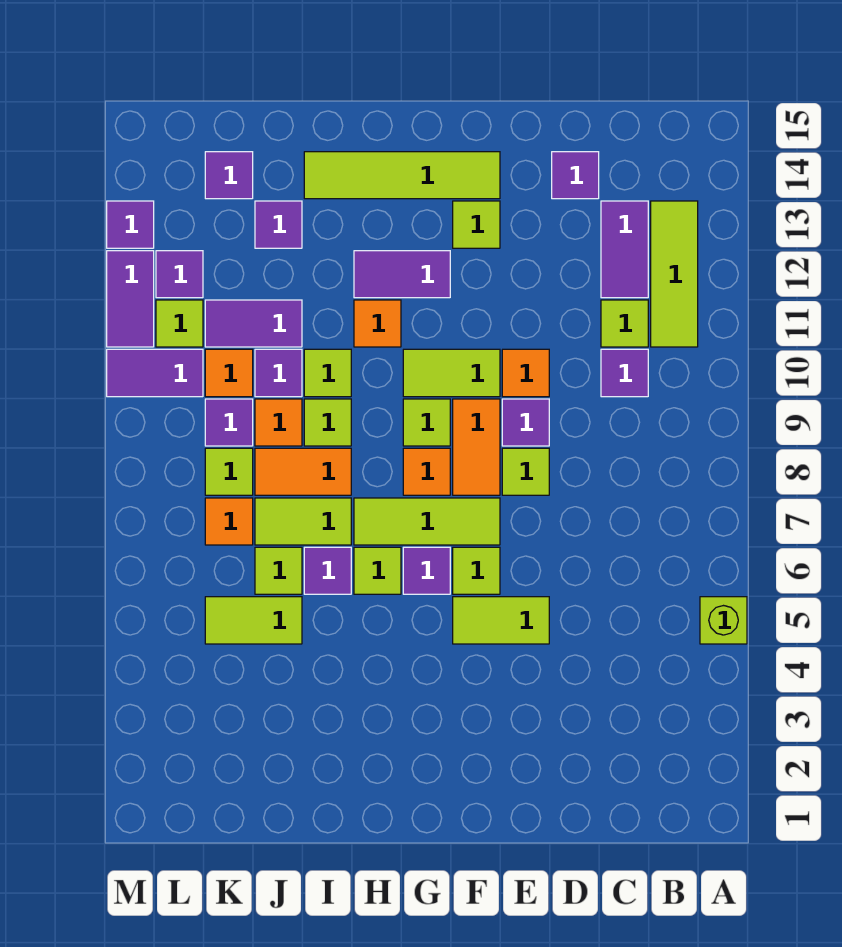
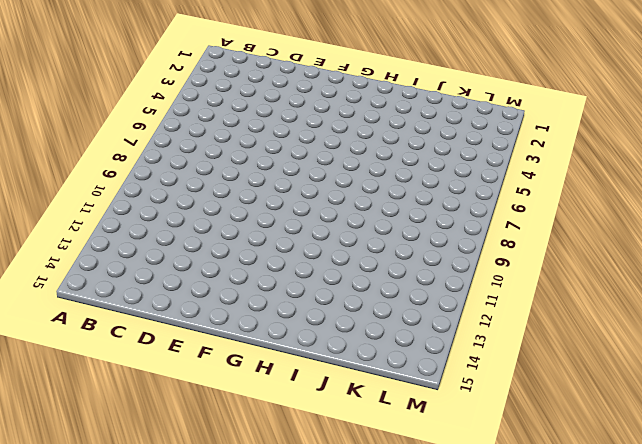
none -> lime brick A5 level 1
none -> lime tile B11:B13 level 1
none -> purple tile C10 level 1
none -> lime tile C11 level 1

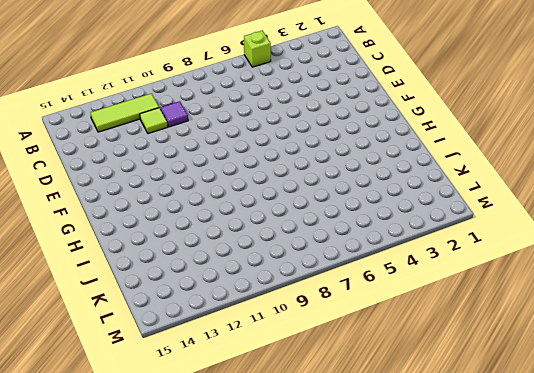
none -> purple tile C12:C13 level 1
none -> purple tile D14 level 1
none -> lime tile E5:F5 level 1
none -> lime tile E8 level 1

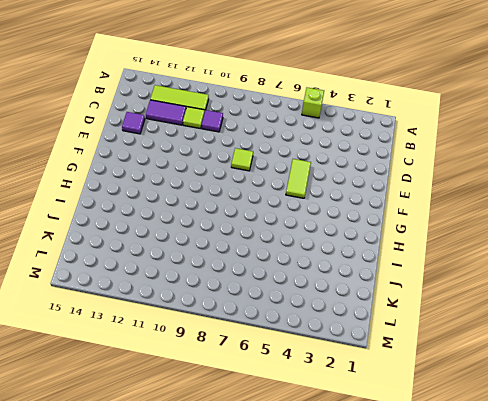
none -> purple tile E9 level 1
none -> orange tile E10 level 1
none -> lime tile F6 level 1
none -> lime tile F7:H7 level 1

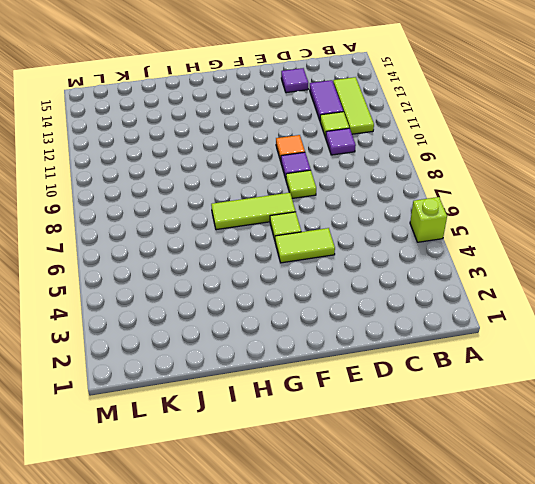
none -> orange tile F8:F9 level 1
none -> lime tile F10:G10 level 1
none -> lime tile F13 level 1
none -> lime tile F14:I14 level 1

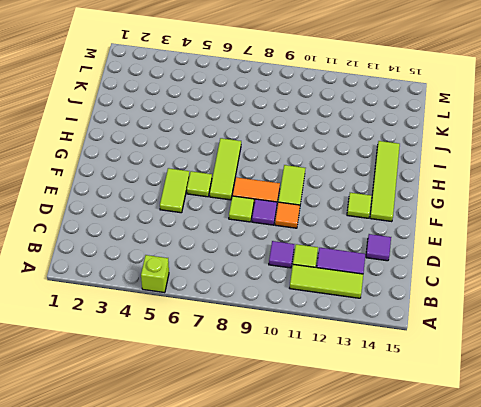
none -> purple tile G6 level 1
none -> orange tile G8 level 1
none -> lime tile G9 level 1
none -> purple tile G12:H12 level 1

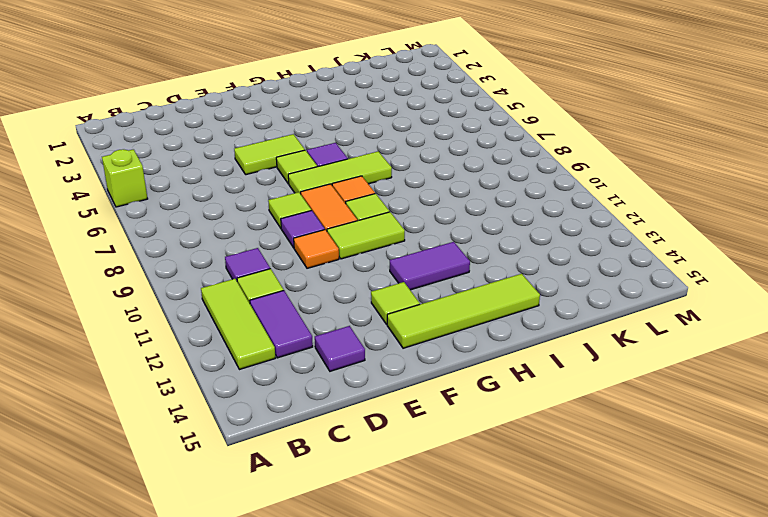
none -> lime tile H6 level 1
none -> orange tile H11 level 1
none -> purple tile I6 level 1
none -> lime tile I7:J7 level 1

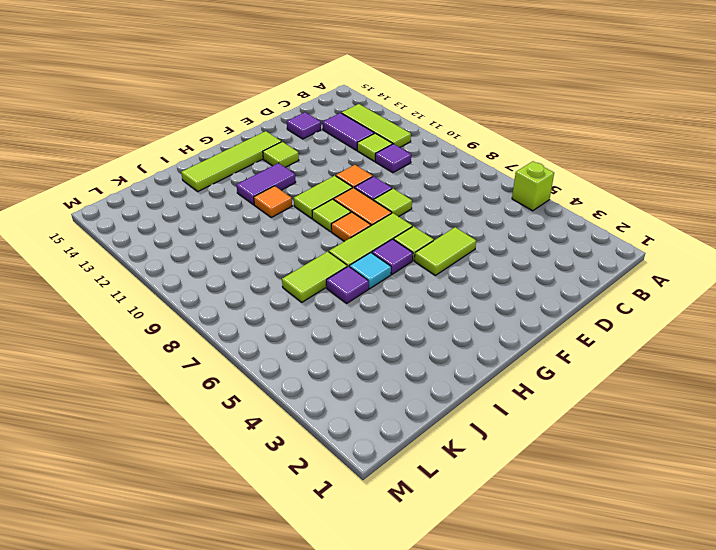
cyan tile H6 level 1 -> lime tile H6 level 1
none -> orange tile I8:J8 level 1
none -> lime tile I9 level 1
none -> lime tile I10 level 1
none -> lime tile J5:K5 level 1

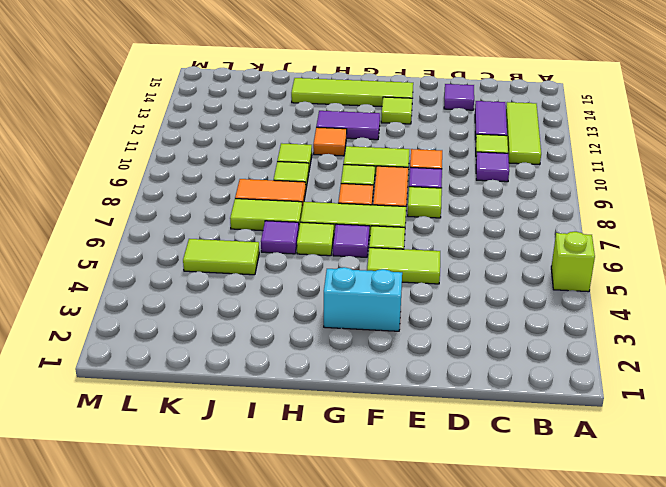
cyan brick F3:G3 level 1 -> none
none -> lime tile J6 level 1
none -> orange tile J9 level 1
none -> purple tile J10 level 1
none -> purple tile J11:K11 level 1

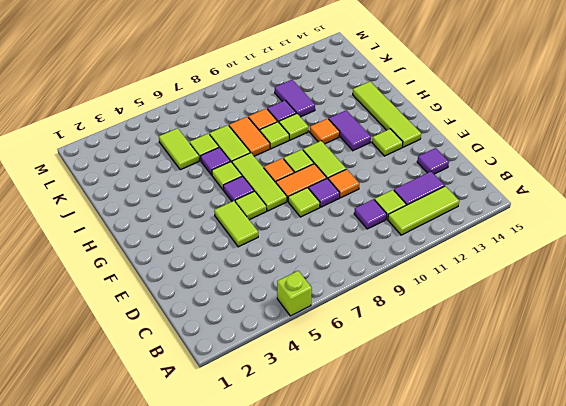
none -> purple tile J13 level 1
none -> orange tile K7 level 1
none -> lime tile K8 level 1
none -> purple tile K9 level 1

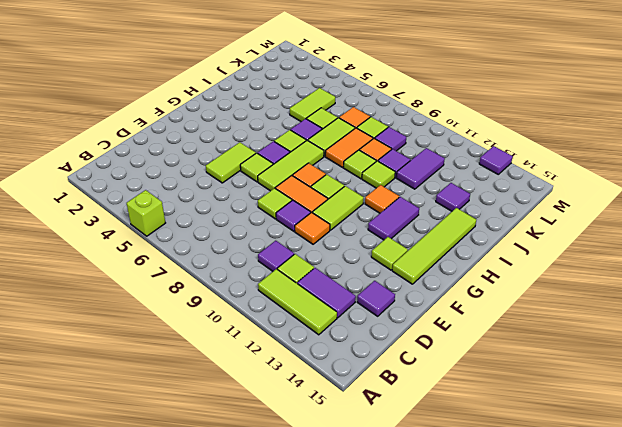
none -> orange tile K10 level 1
none -> purple tile K14 level 1
none -> purple tile L10:M10 level 1
none -> lime tile L11 level 1

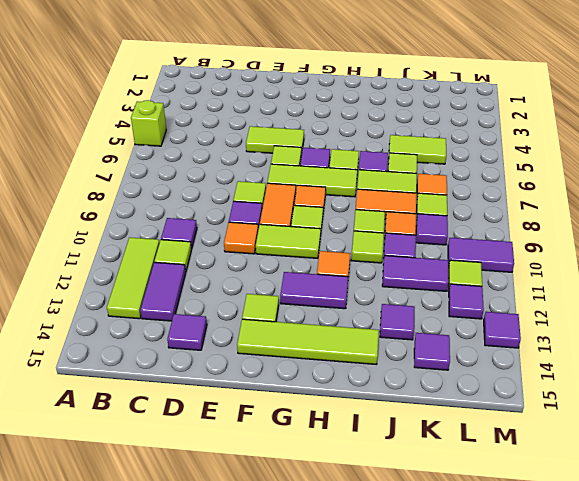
none -> orange tile K10 level 1
none -> purple tile M11:M12 level 1

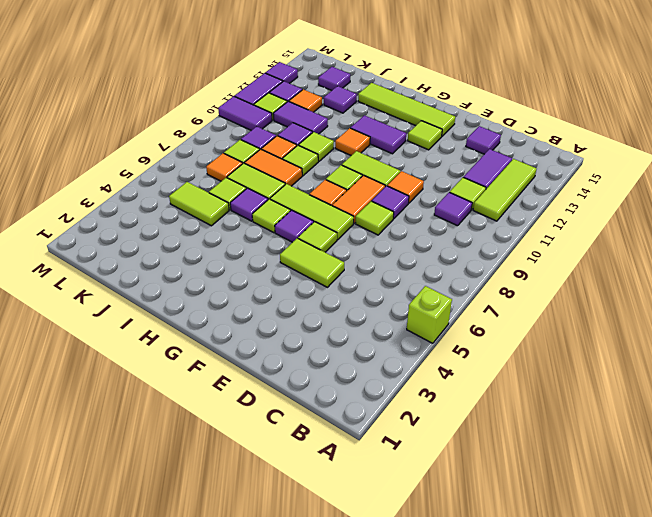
orange tile K12 level 1 -> orange tile K10 level 1

